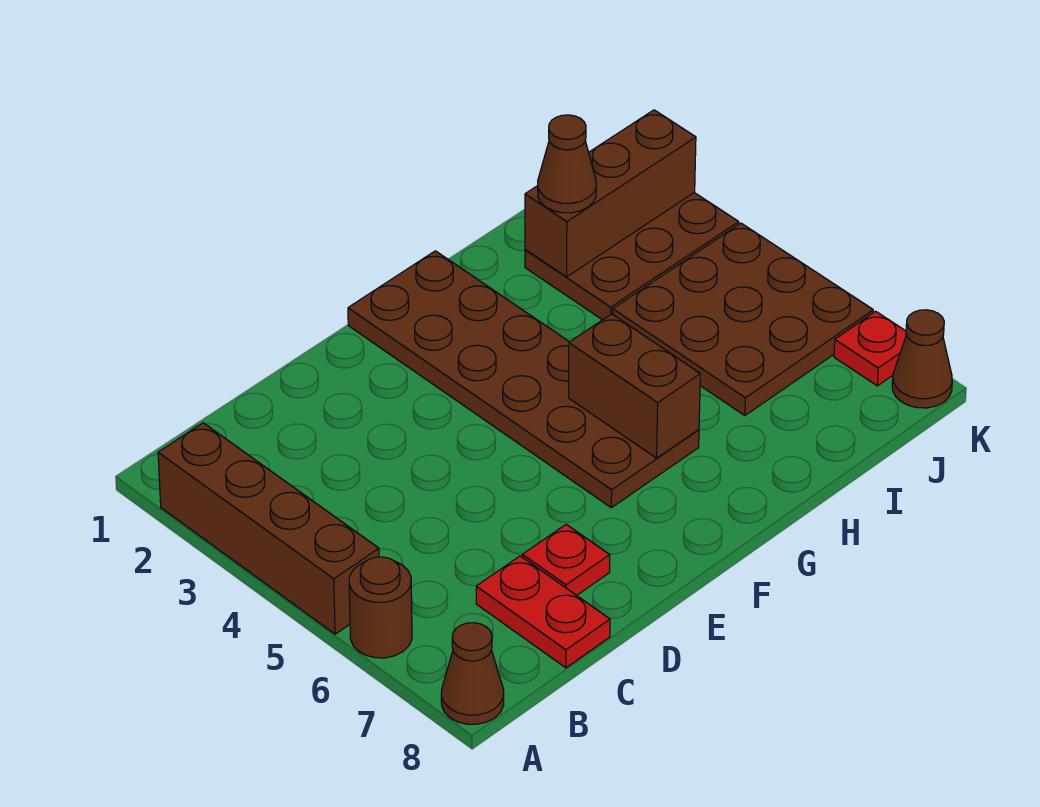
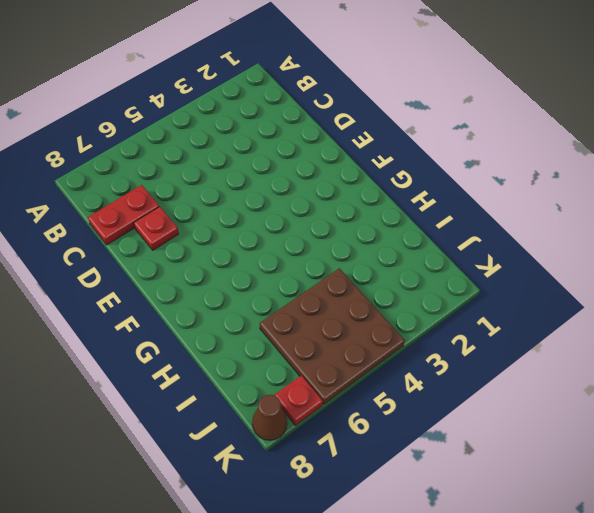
none -> brown brick A2:A5 level 1
none -> brown round brick A6 level 1
none -> brown cone A8 level 1

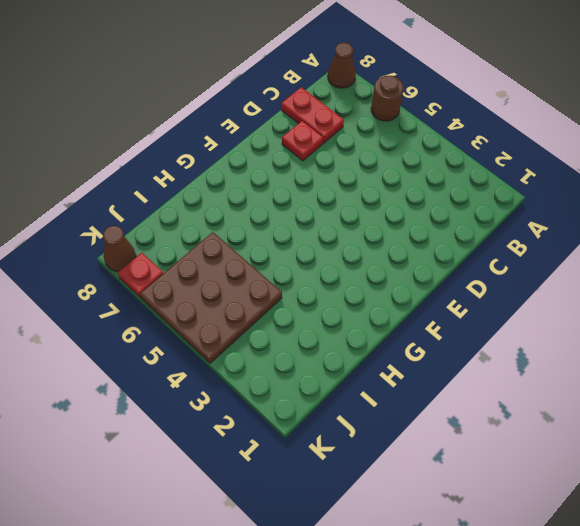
none -> brown brick A2:A5 level 1
none -> brown plate F1:G6 level 1
none -> brown plate I2:K3 level 1

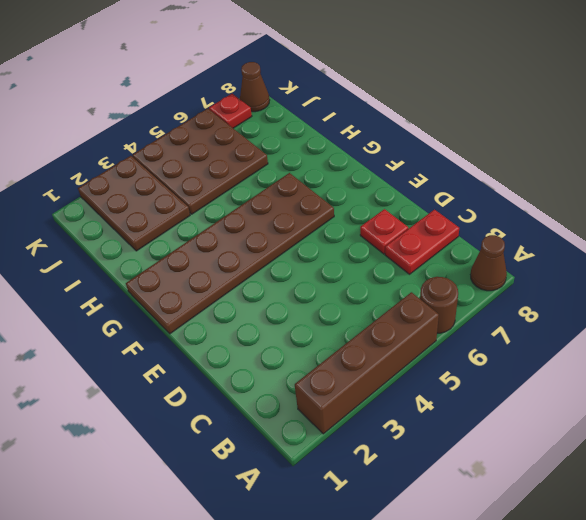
none -> brown brick G5:G6 level 2
none -> brown brick I2:K2 level 2
none -> brown cone I2 level 3

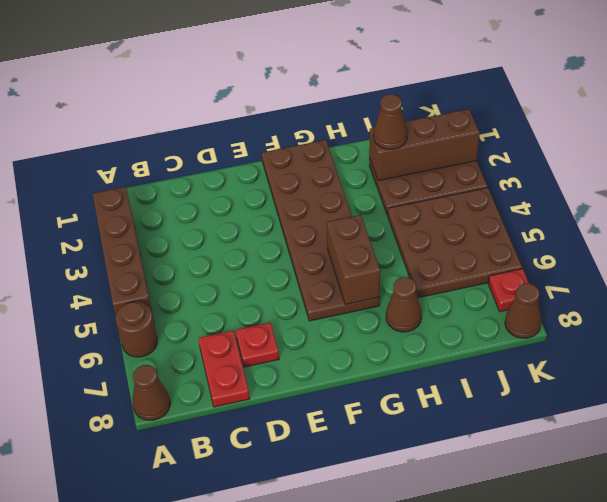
brown cone H7 level 1 -> none

